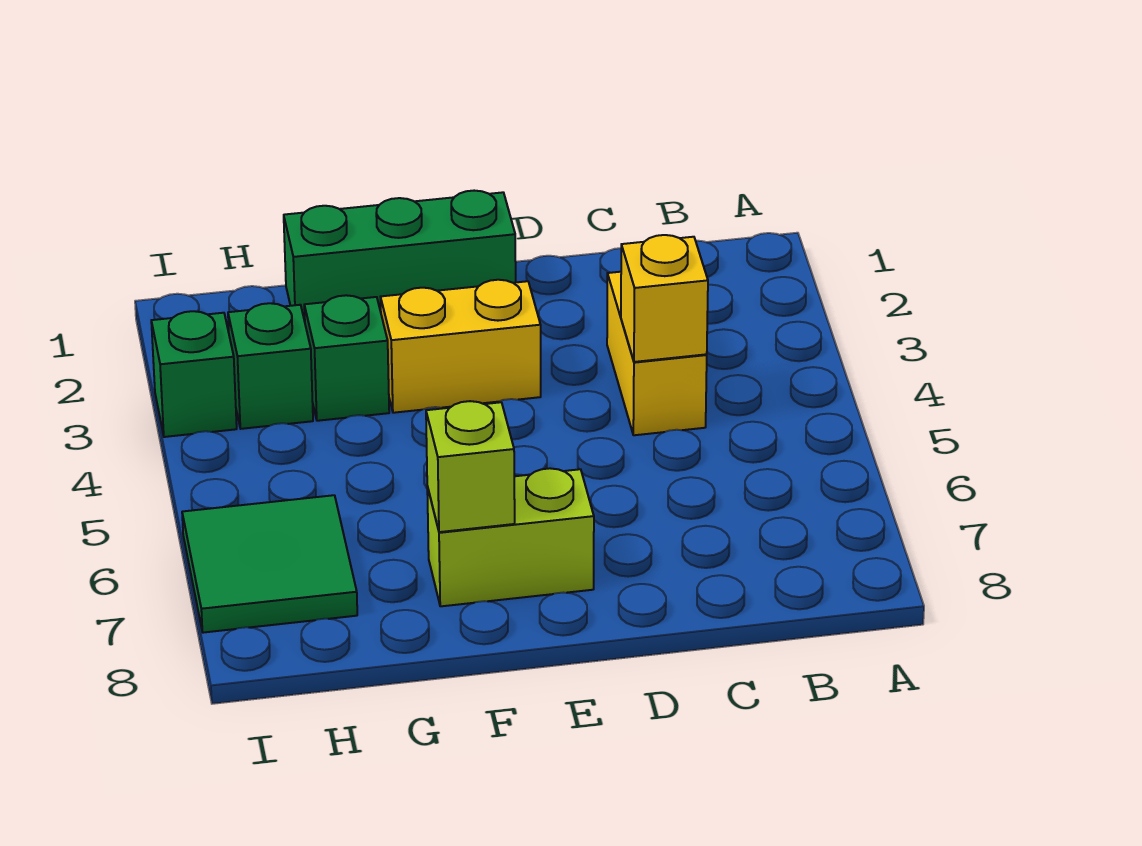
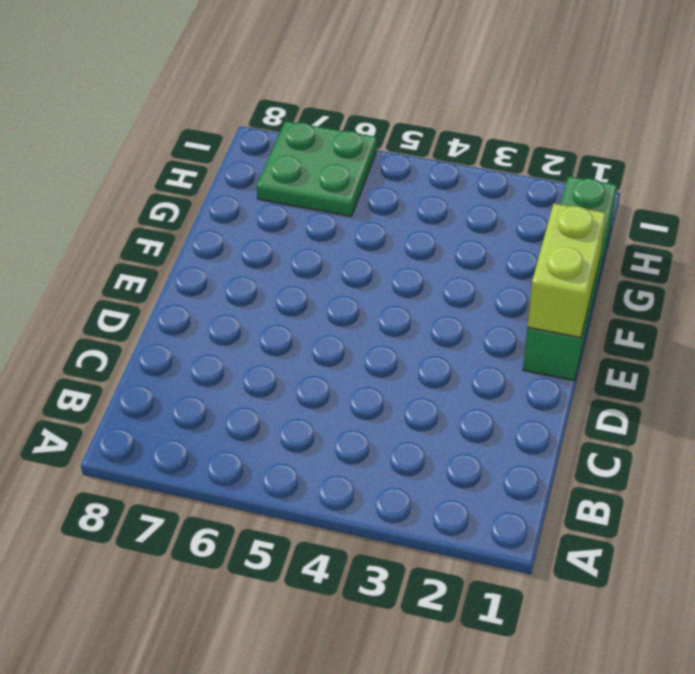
green brick E1:H1 level 1 -> green brick E1:G1 level 1
lime brick E1:F1 level 2 -> lime brick E7:F7 level 1
green plate H6:I7 level 1 -> green tile H6:I7 level 1
none -> yellow brick C3:C4 level 1
none -> yellow brick E3:F3 level 1

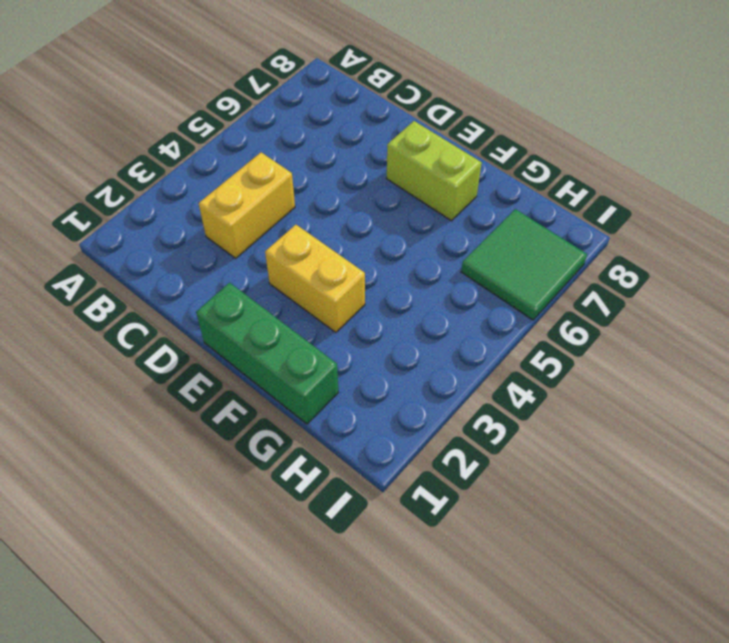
none -> green brick G3 level 1
none -> green brick H3 level 1

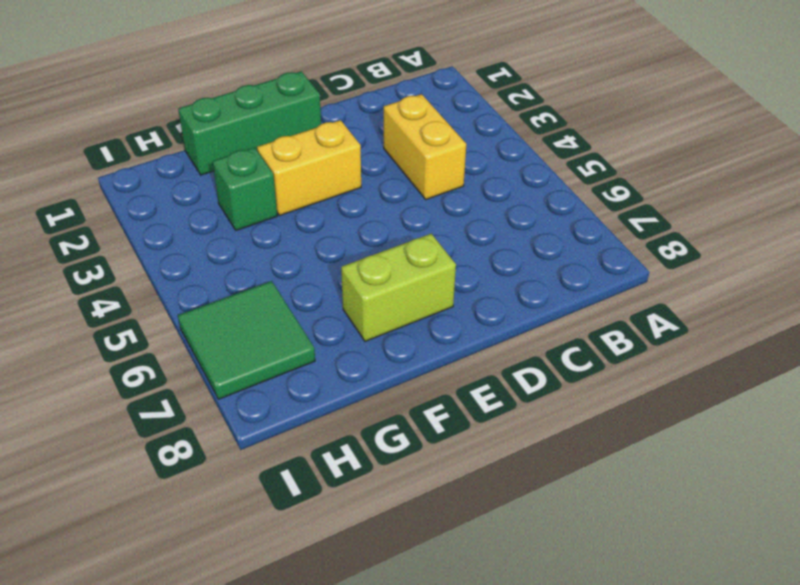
none -> green brick H3 level 1
none -> green brick I3 level 1

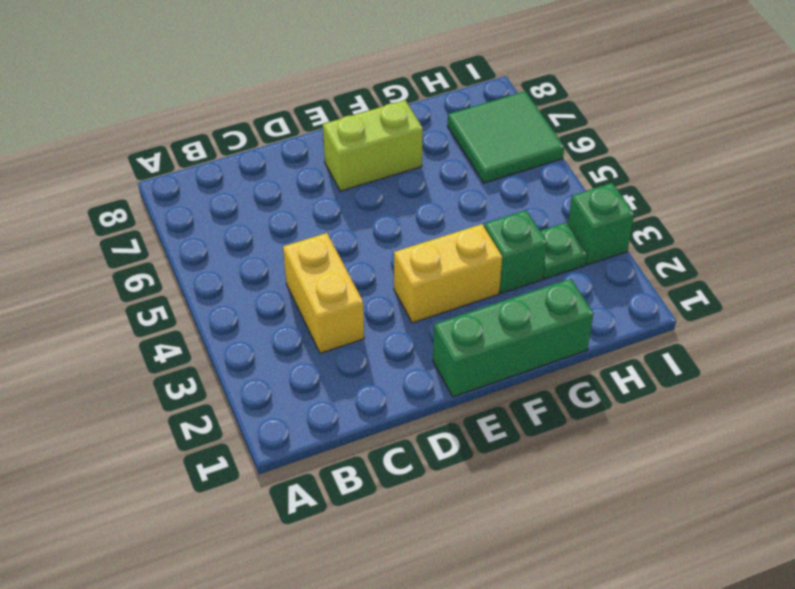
green plate H3 level 1 -> green brick H3 level 1
none -> yellow brick C4 level 2
none -> lime brick F7 level 2

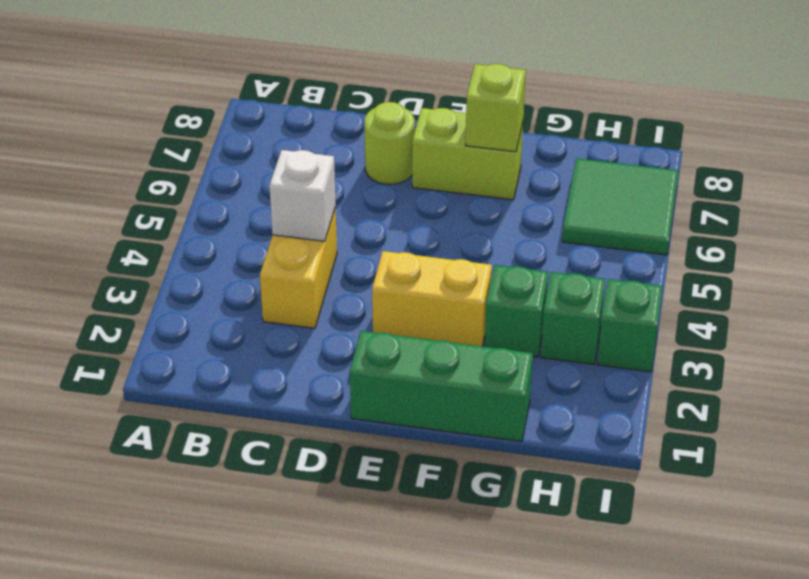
white brick C4 level 2 -> yellow brick C4 level 2
lime round brick D7 level 1 -> none

